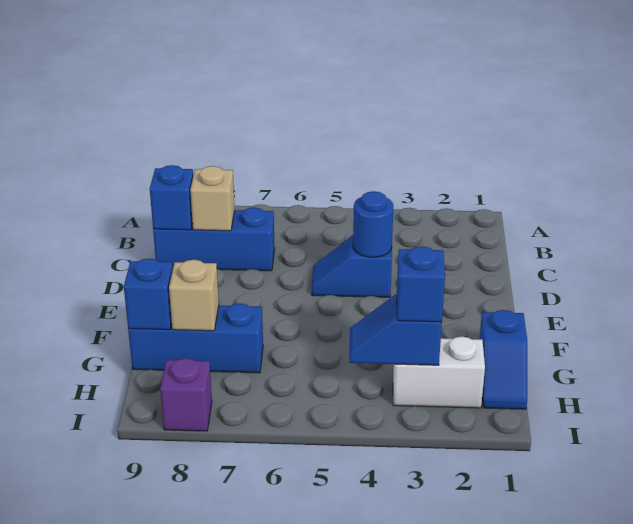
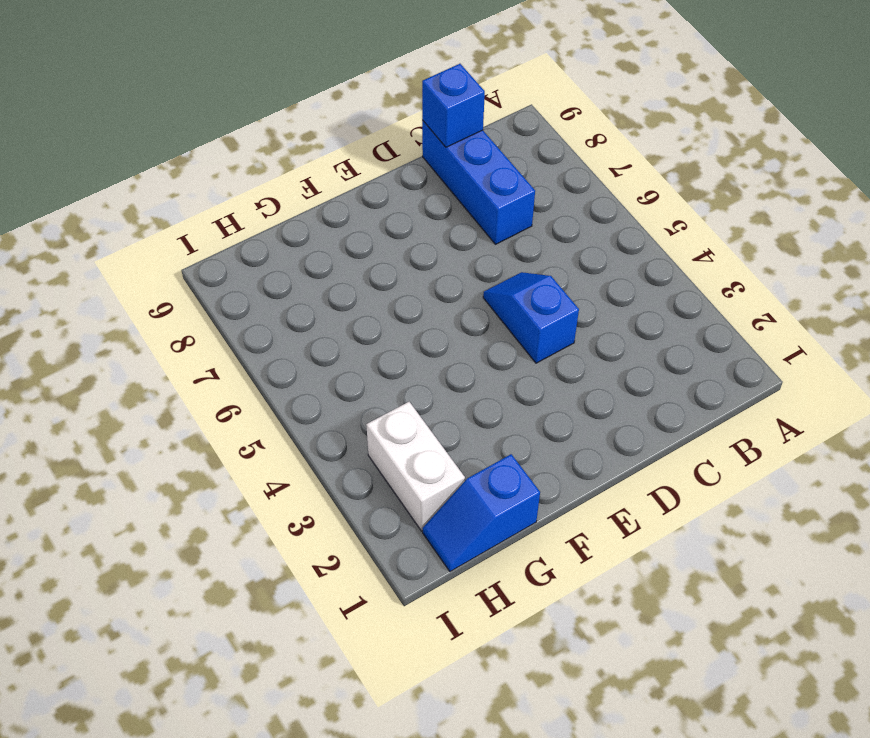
none -> blue brick G7:G9 level 1
none -> purple brick I8 level 1
none -> tan brick C8 level 2

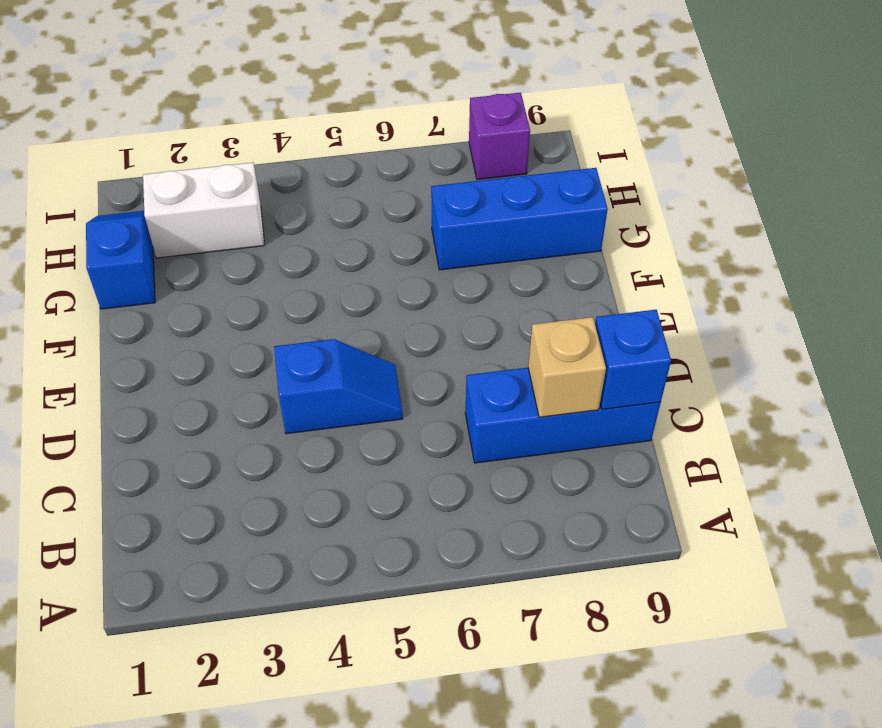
none -> blue round brick D4 level 2
none -> tan brick G8 level 2
none -> blue brick G9 level 2

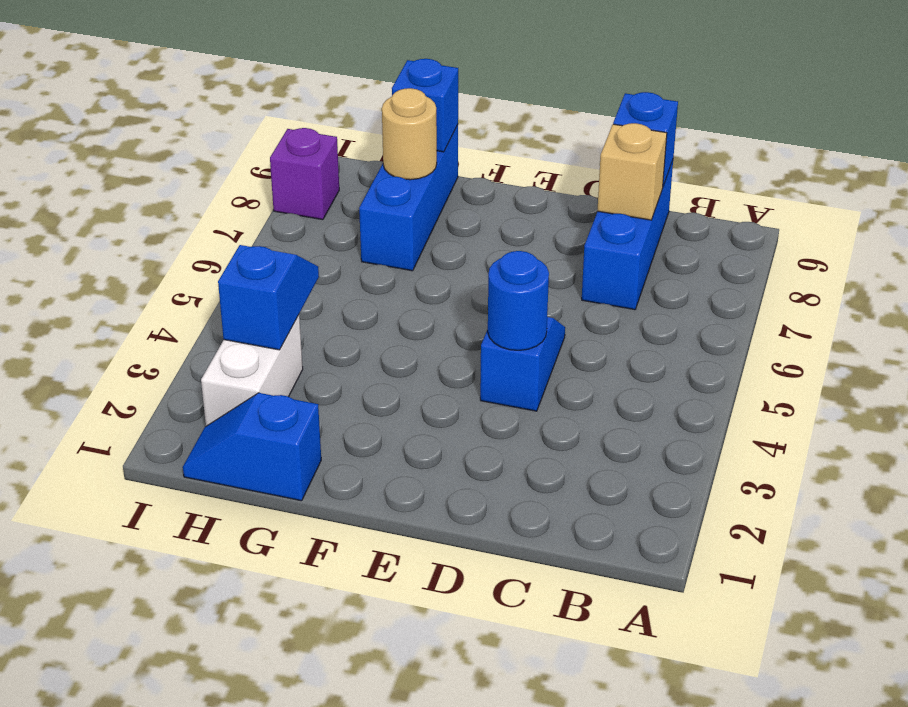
tan round brick G8 level 2 -> tan brick G8 level 2
none -> blue brick H3 level 3

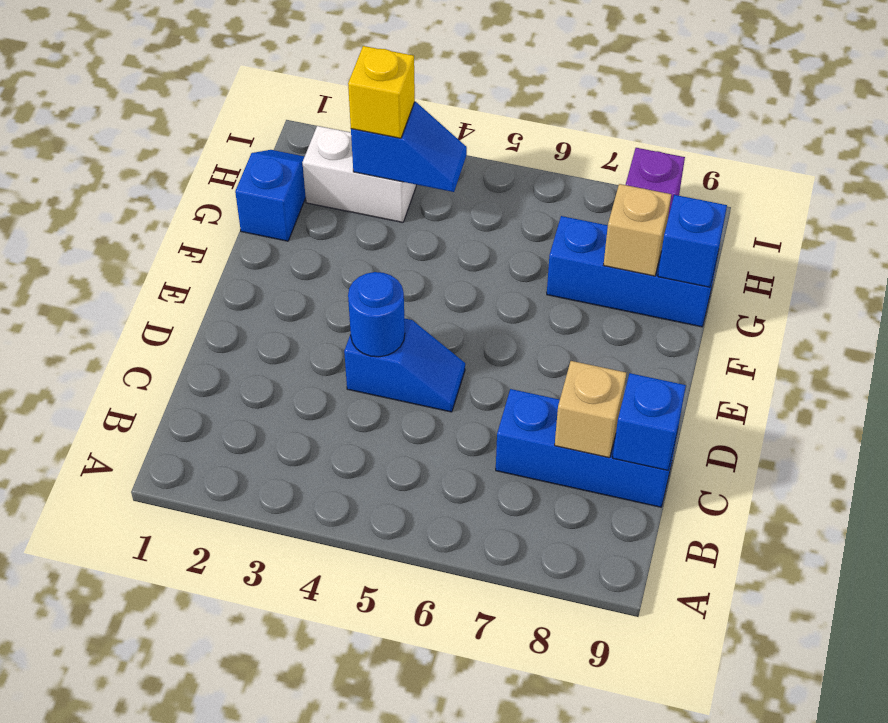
yellow brick H3 level 3 -> blue brick H3 level 3

